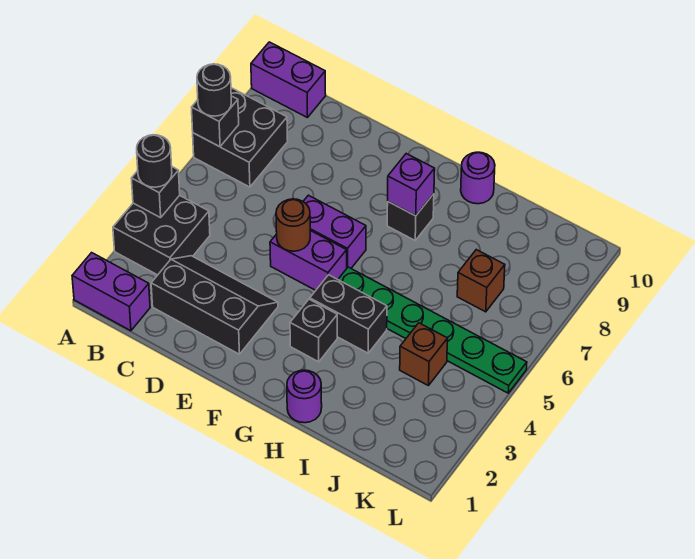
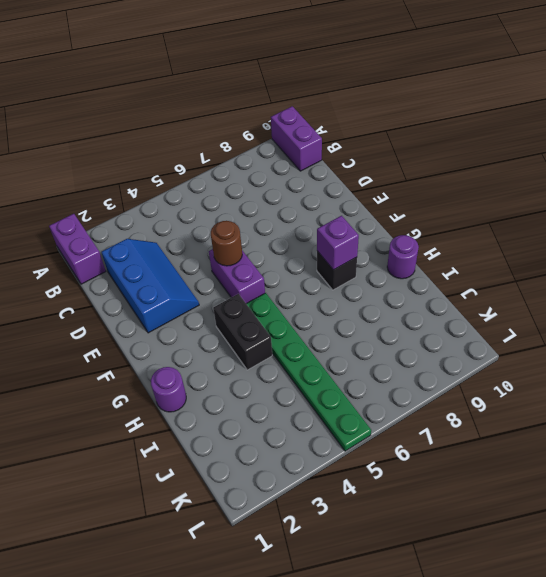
blue slope C2:E3 level 1 top 2 -> black slope C2:E3 level 1 top 2
none -> black brick A3:B4 level 1
none -> black brick A7:B8 level 1
none -> purple brick E6:F6 level 1

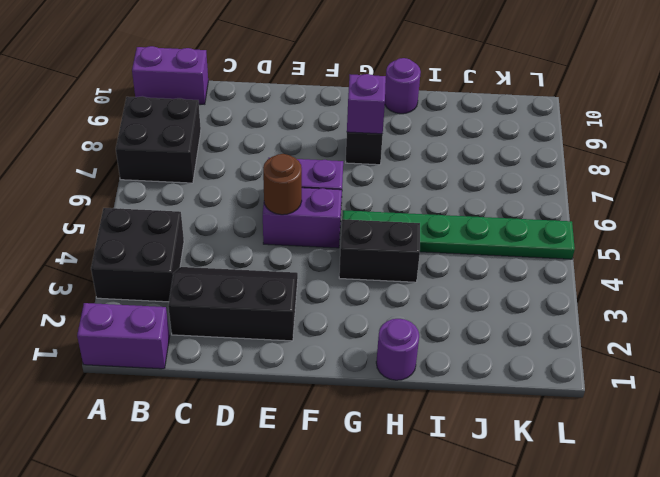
none -> black brick G3 level 1
none -> brown brick J4 level 1
none -> brown brick J7 level 1

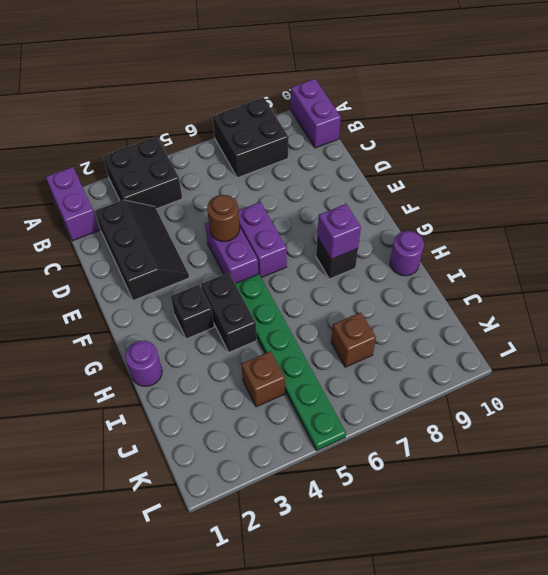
none -> black brick A4 level 2
none -> black brick A7 level 2
none -> black round brick A4 level 3

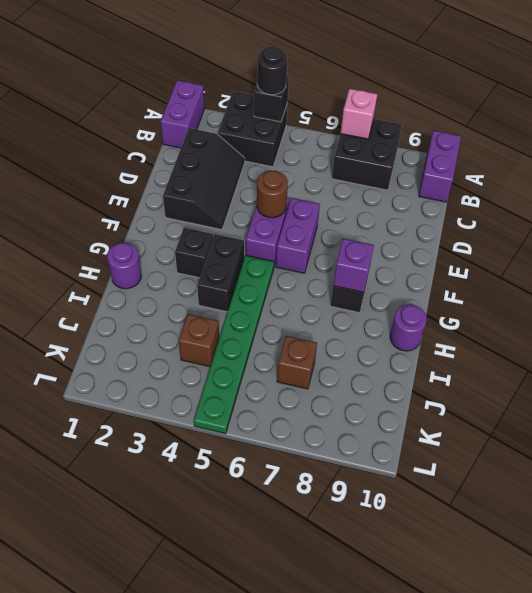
pink brick A7 level 2 -> black brick A7 level 2
none -> black round brick A7 level 3

